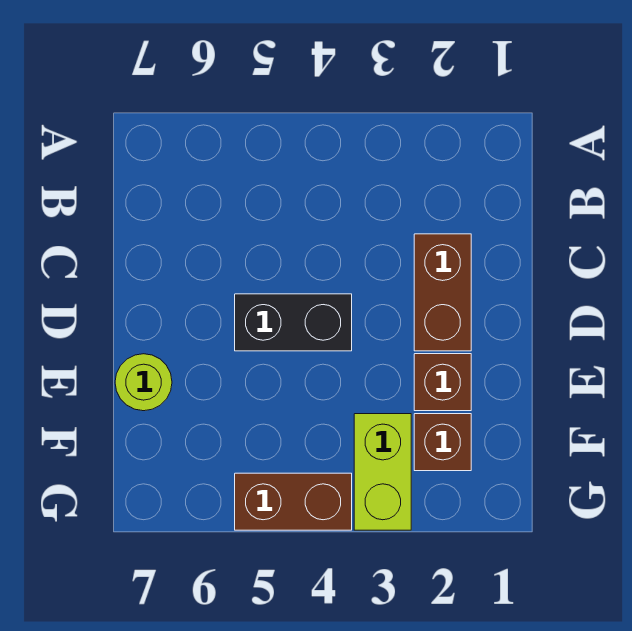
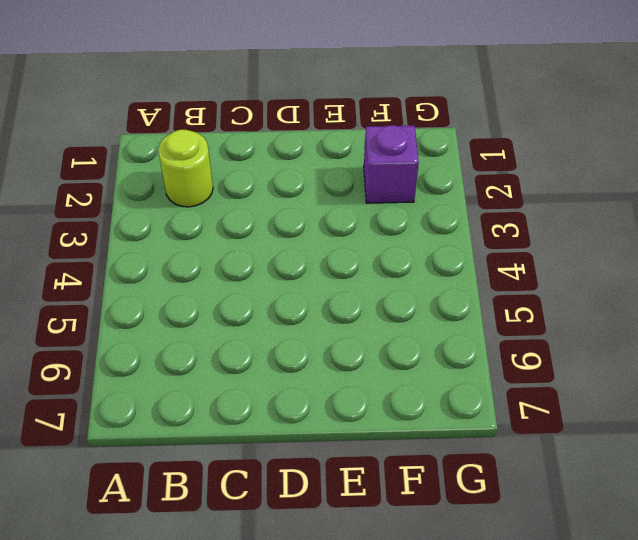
lime round brick B2 level 1 -> lime round brick E7 level 1
purple brick F2 level 1 -> brown brick F2 level 1
none -> brown brick C2:D2 level 1
none -> black brick D4:D5 level 1

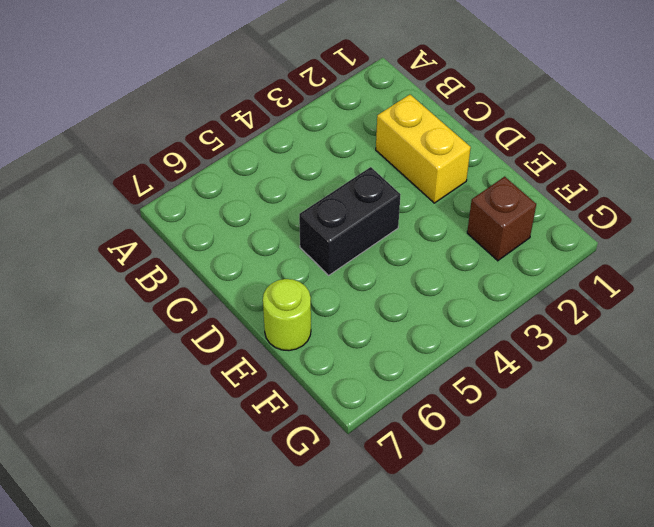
yellow brick C2:D2 level 1 -> brown brick C2:D2 level 1
none -> brown brick E2 level 1
none -> lime brick F3:G3 level 1

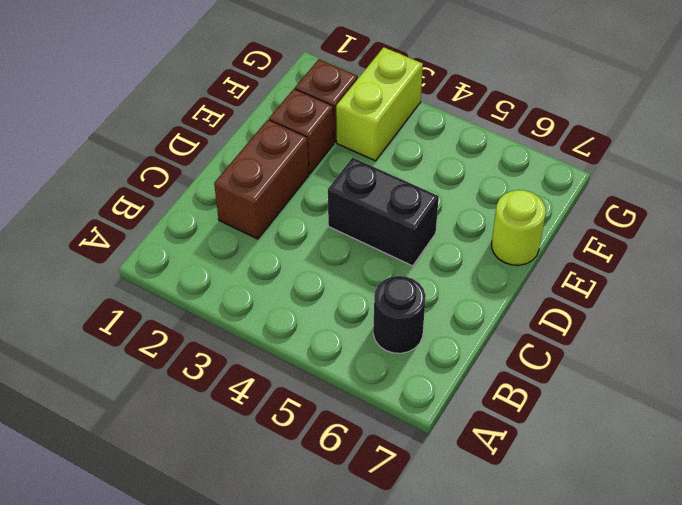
black round brick B6 level 1 -> none
none -> brown brick G4:G5 level 1

